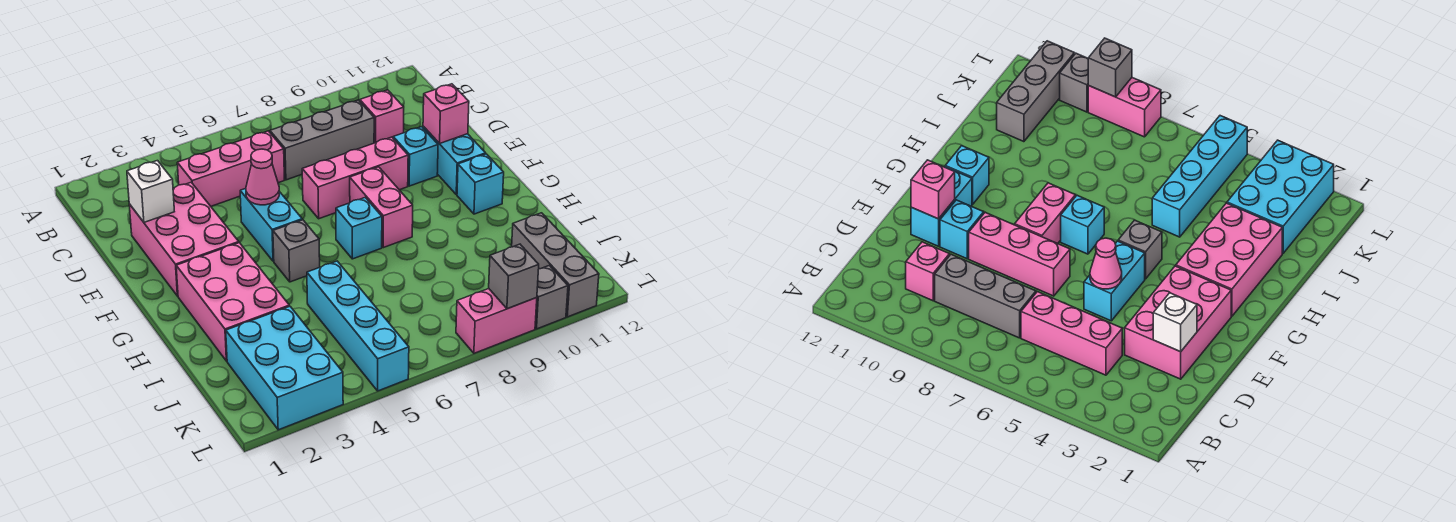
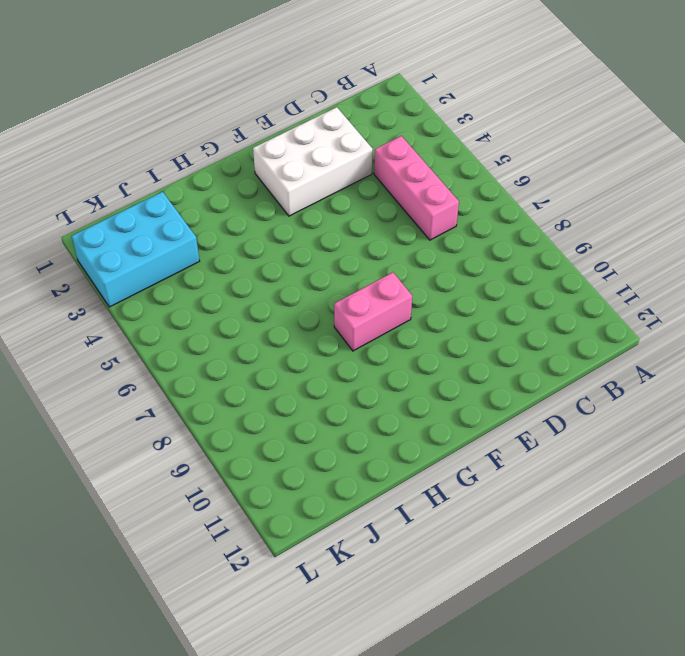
white brick D2:F3 level 1 -> pink brick D2:F3 level 1
none -> grey brick C7:C9 level 1
none -> pink brick C10 level 1
none -> cyan brick E5:F5 level 1

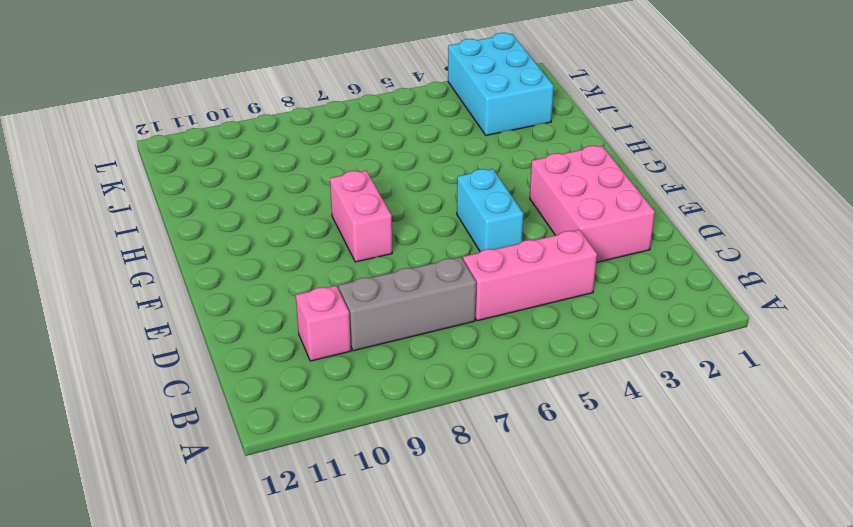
none -> pink brick E7:E9 level 1
none -> cyan brick E10 level 1
none -> cyan brick E11:F11 level 1

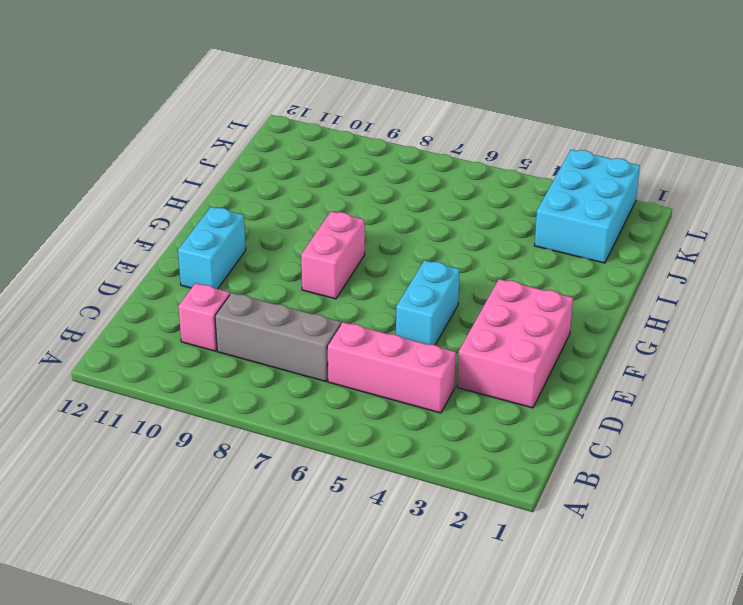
none -> pink brick E7:E9 level 1
none -> cyan brick E10 level 1
none -> pink brick G2:I3 level 1

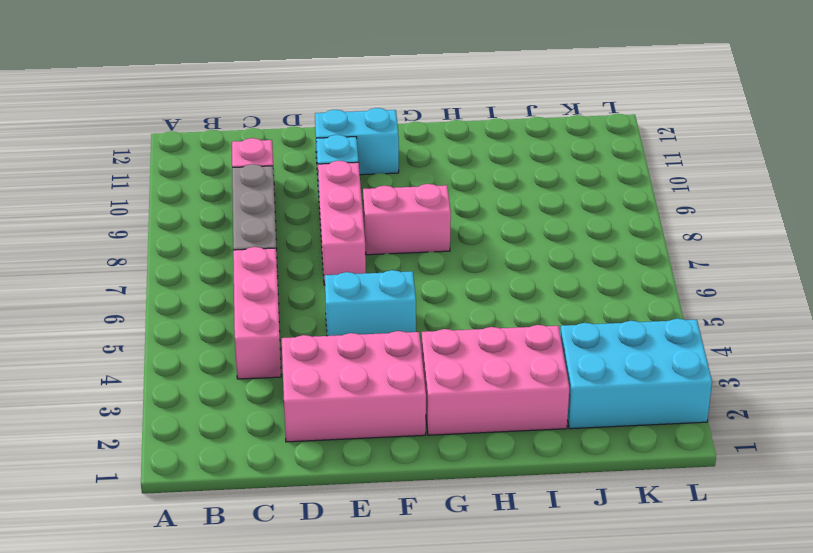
none -> grey brick G5 level 1
none -> cyan brick G7 level 1
none -> cyan brick G11 level 1

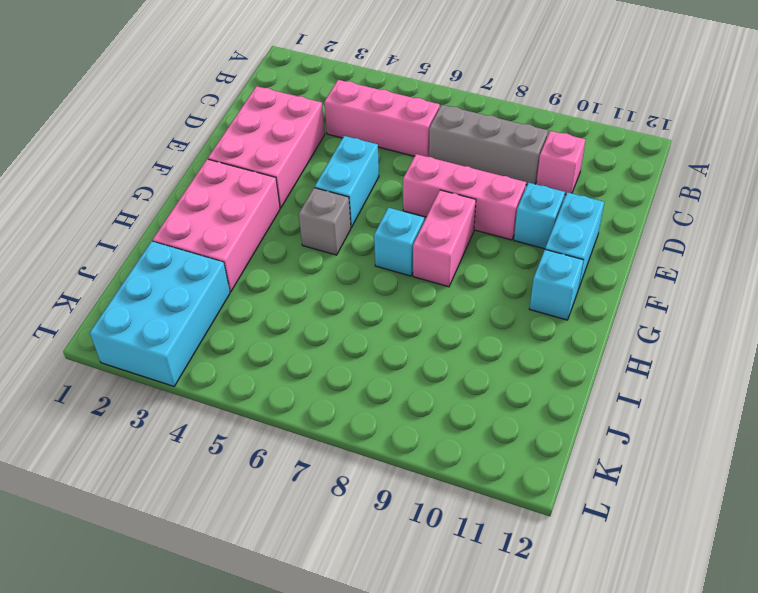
none -> cyan brick I5:L5 level 1
none -> grey brick J11:L11 level 1
none -> pink brick L8:L9 level 1

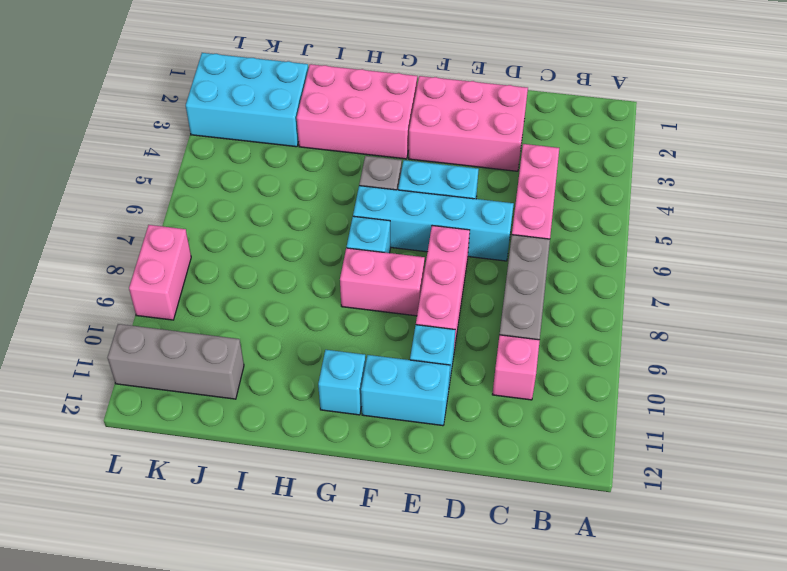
cyan brick D6:G6 level 1 -> cyan brick I5:L5 level 1
none -> grey brick L10 level 1
none -> white brick D2 level 2
none -> pink cone E5 level 2

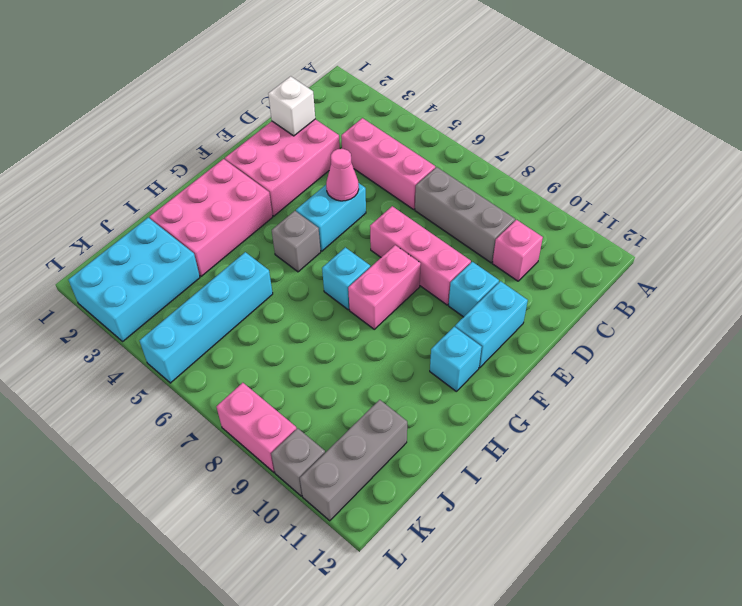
none -> pink brick E11 level 2
none -> grey brick L9 level 2

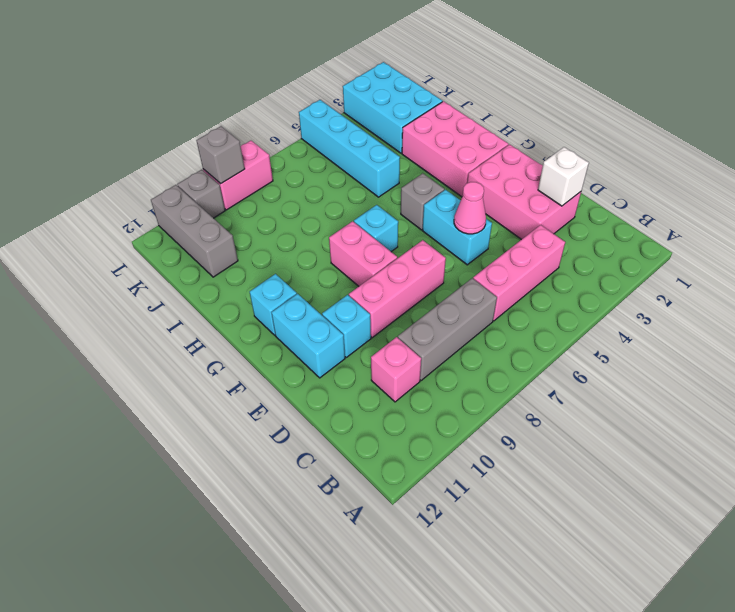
none -> pink brick E11 level 2

